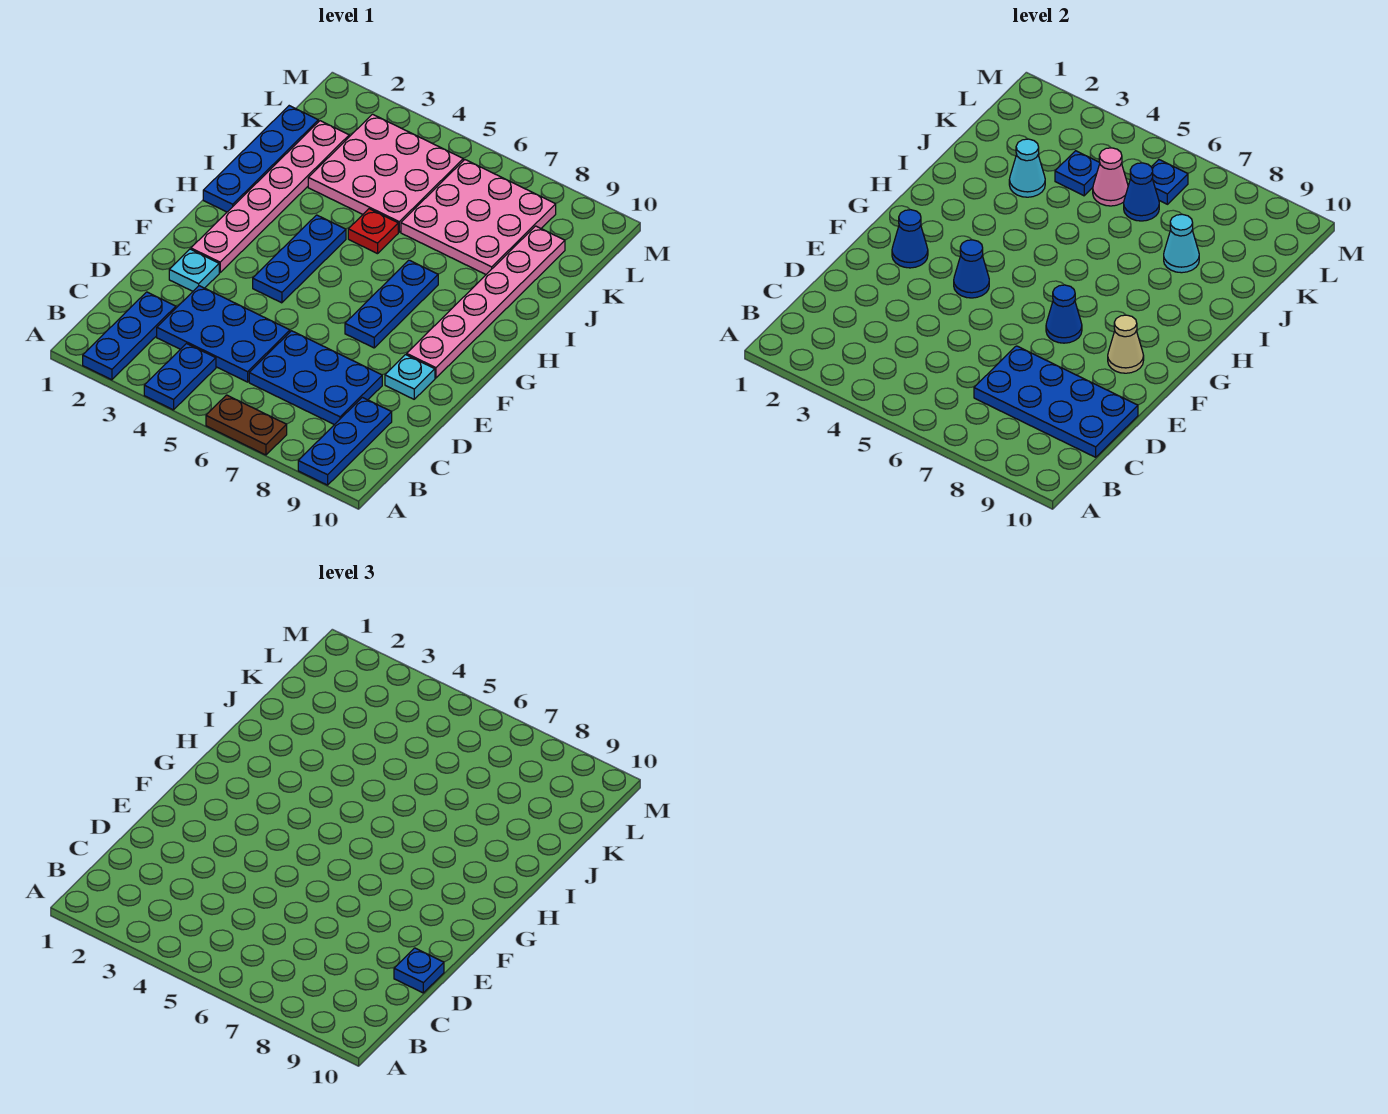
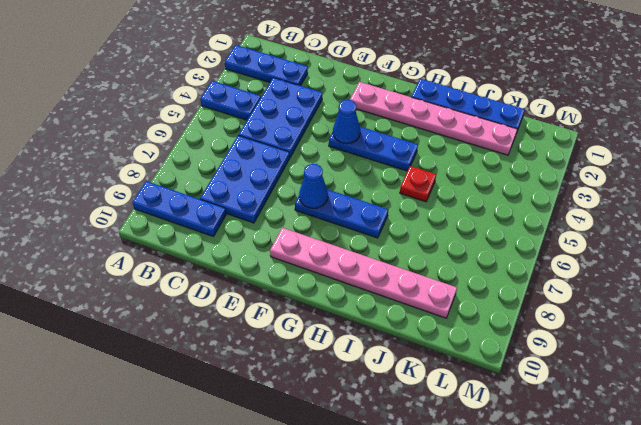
none -> brown plate A6:A7 level 1
none -> cyan plate E2 level 1
none -> cyan plate E9 level 1

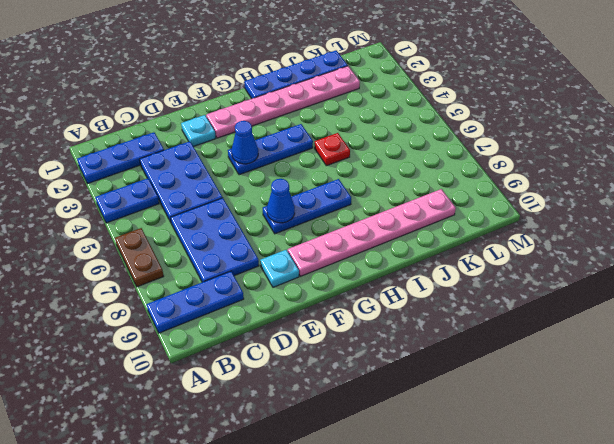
none -> pink plate J3:L5 level 1
none -> pink plate J6:L8 level 1
none -> blue plate C7:D10 level 2

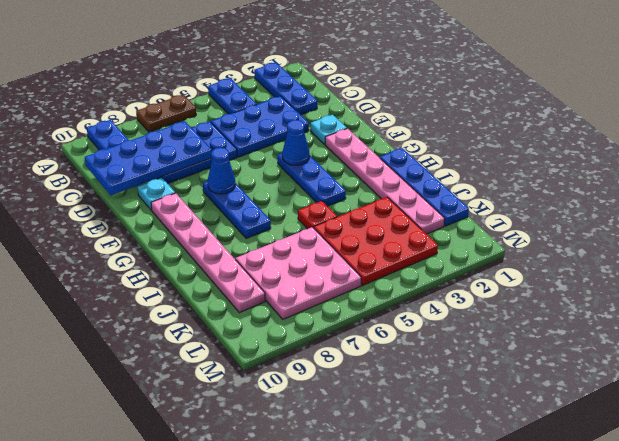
red plate J3:L5 level 1 -> pink plate J3:L5 level 1
none -> blue cone F2 level 2
none -> tan cone F9 level 2
none -> cyan cone J3 level 2

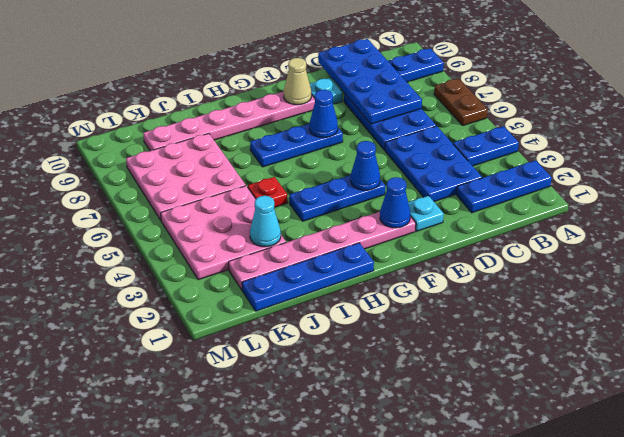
none -> cyan cone J8 level 2
none -> blue plate K4 level 2
none -> pink cone K5 level 2

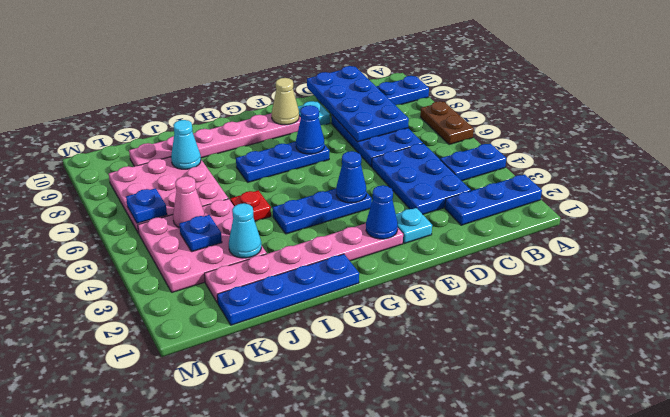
none -> blue cone K6 level 2
none -> blue plate D10 level 3

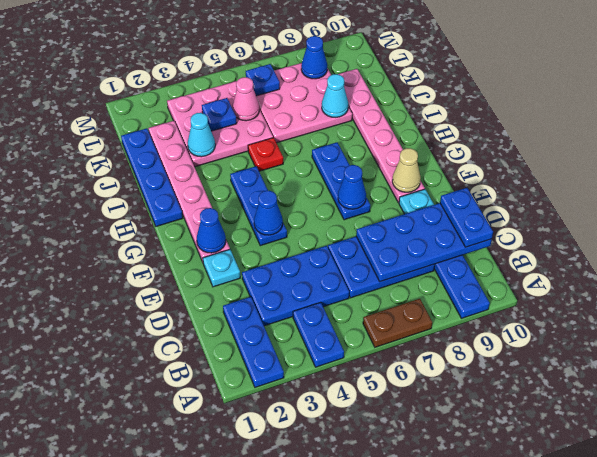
blue plate C10:D10 level 3 -> blue plate D10 level 3
blue cone L8 level 2 -> blue cone K6 level 2

